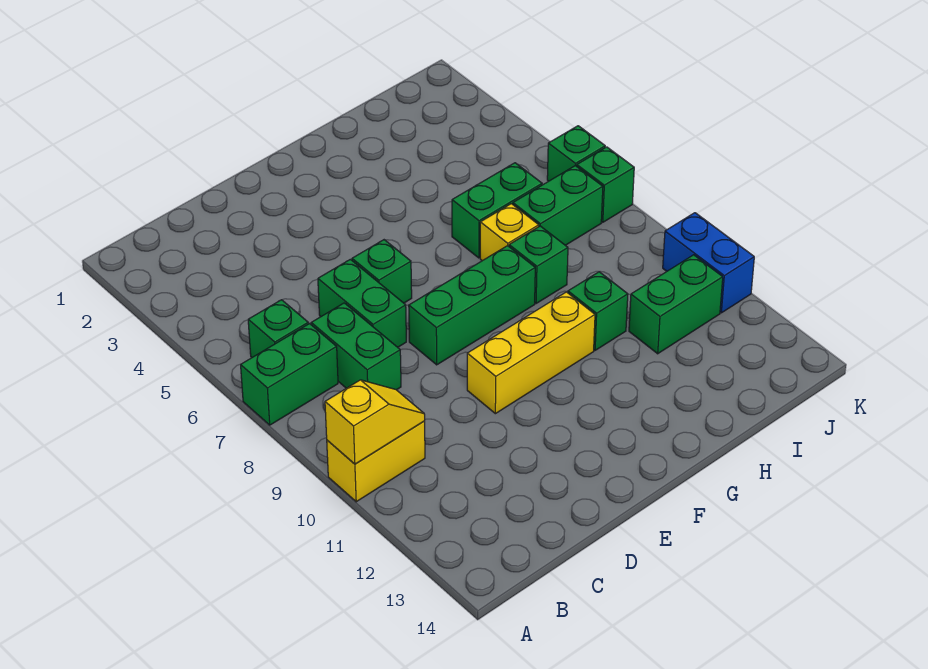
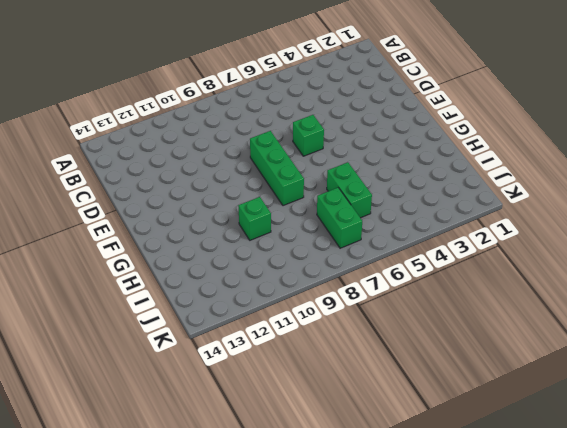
none -> green brick A7:B7 level 1
none -> yellow brick A10:B10 level 1
none -> green brick B6 level 1

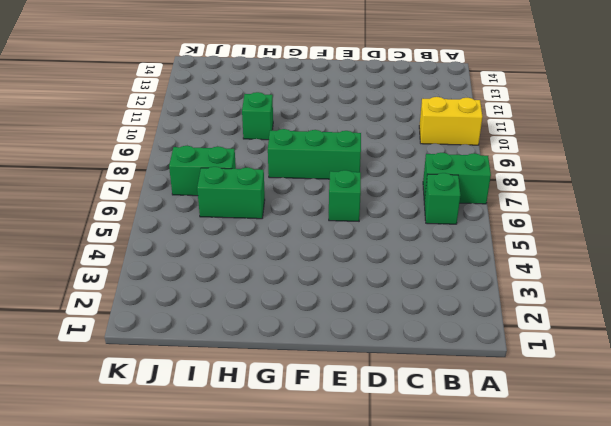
none -> green brick C7:C8 level 1
none -> green brick D6:D7 level 1
none -> yellow brick E10:G10 level 1

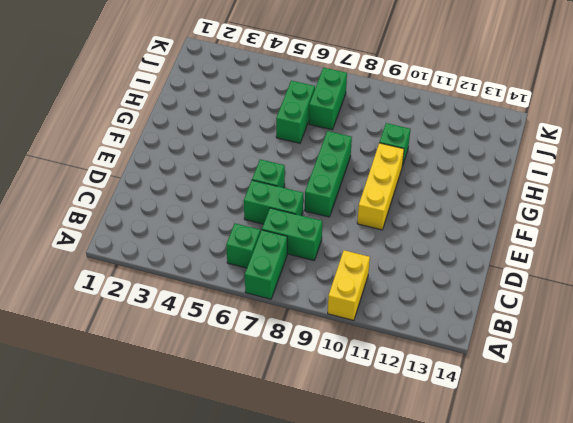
none -> yellow brick H7 level 1
none -> green brick H8 level 1
none -> green brick I11:J11 level 1

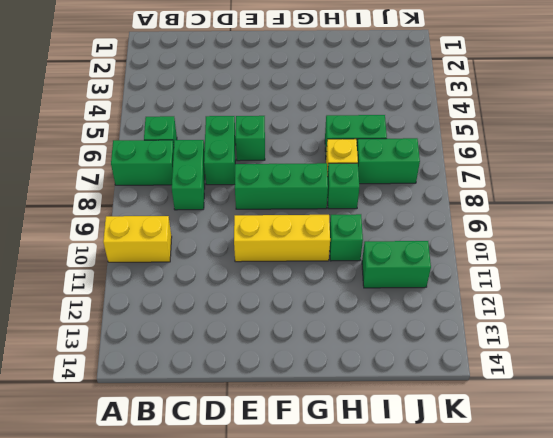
none -> green brick K6 level 1
none -> green brick K7 level 1
none -> blue brick K10:K11 level 1

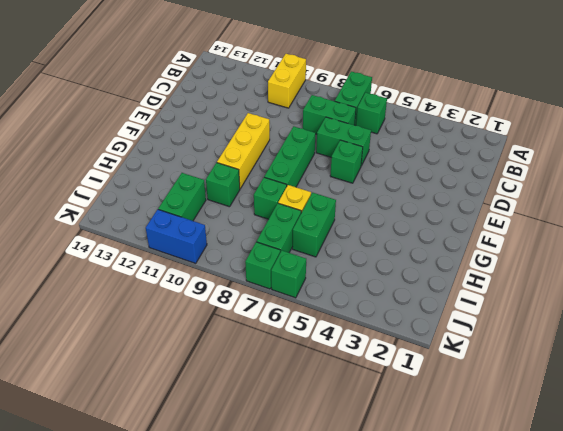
none -> yellow slope A10:B10 level 2 top A

